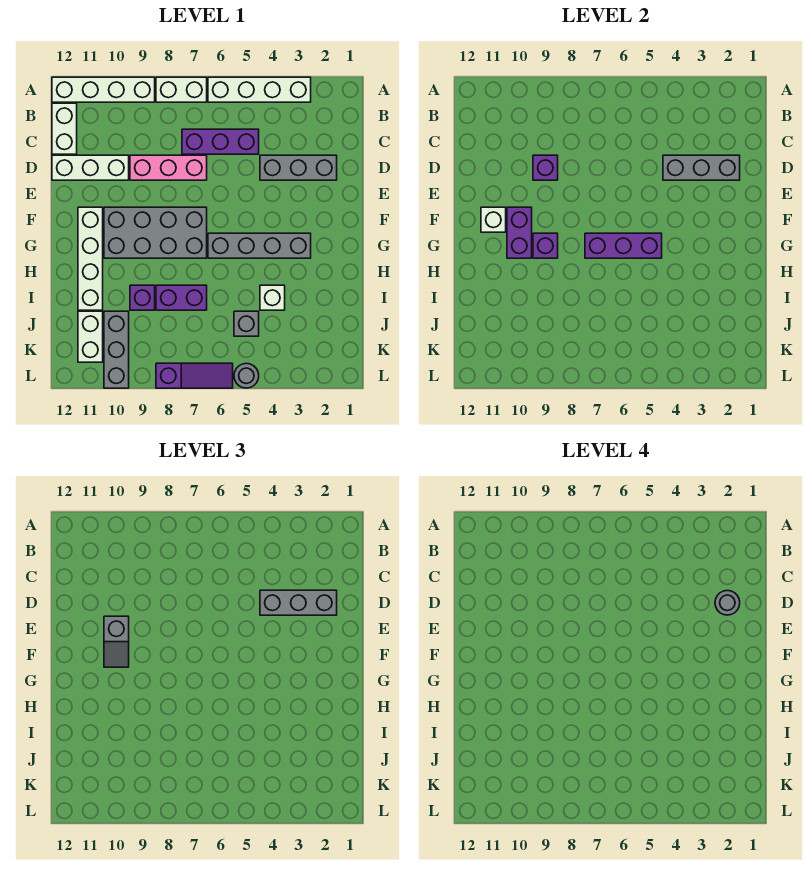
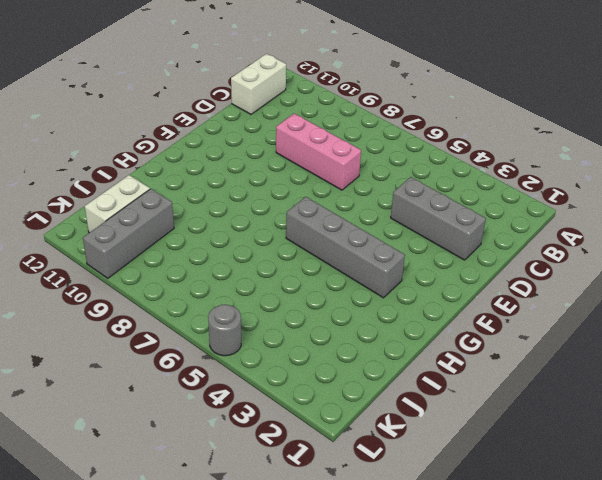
none -> white brick A3:A6 level 1
none -> white brick A7:A8 level 1
none -> white brick A9:A12 level 1

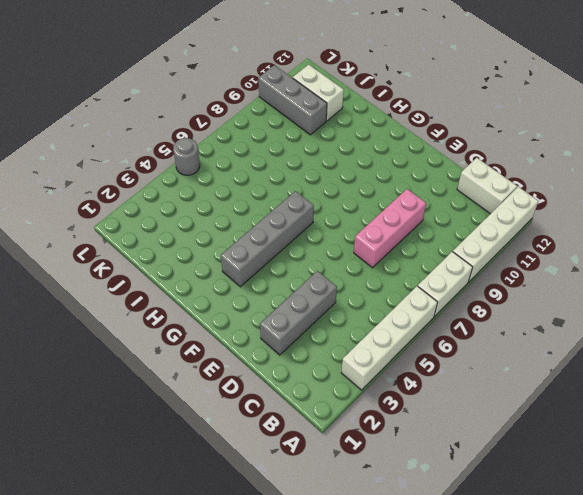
none -> purple brick C5:C7 level 1
none -> white brick D10:D12 level 1
none -> grey brick F7:G10 level 1

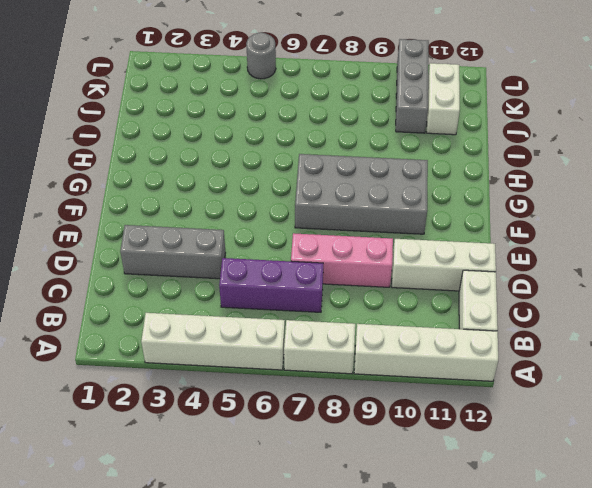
none -> white brick F11:I11 level 1
none -> grey brick G3:G6 level 1
none -> white brick I4 level 1

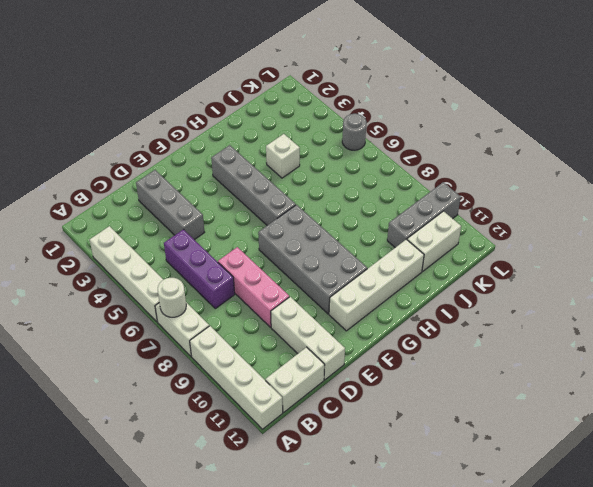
white round brick A7 level 2 -> none
none -> purple brick I7:I8 level 1
none -> purple brick I9 level 1
none -> grey brick J5 level 1

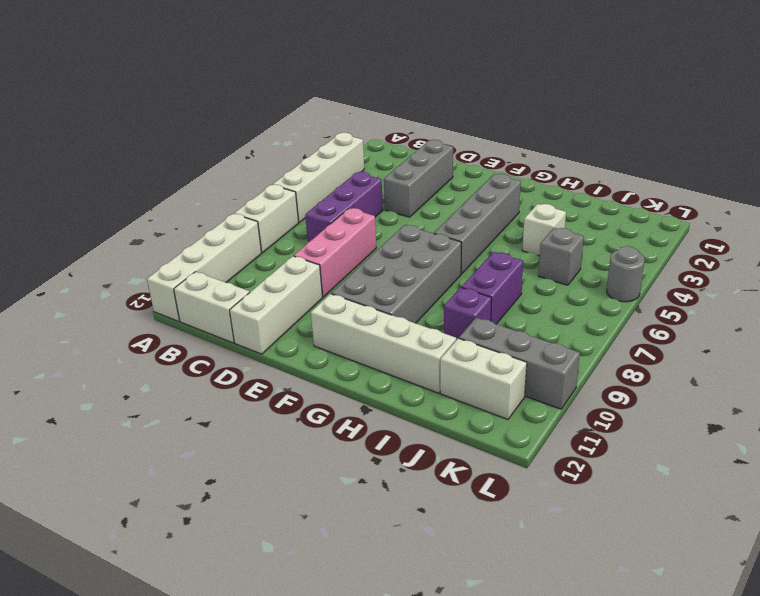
none -> purple slope L6:L8 level 1 top 8
none -> grey brick D2:D4 level 2
none -> purple brick D9 level 2

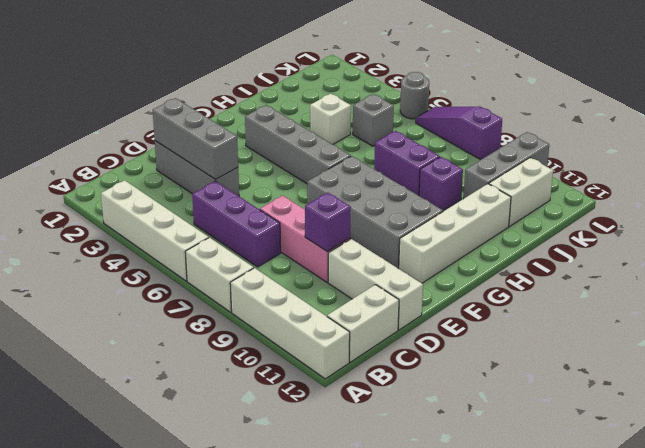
none -> purple brick F10:G10 level 2
none -> white brick F11 level 2
none -> purple brick G5:G7 level 2

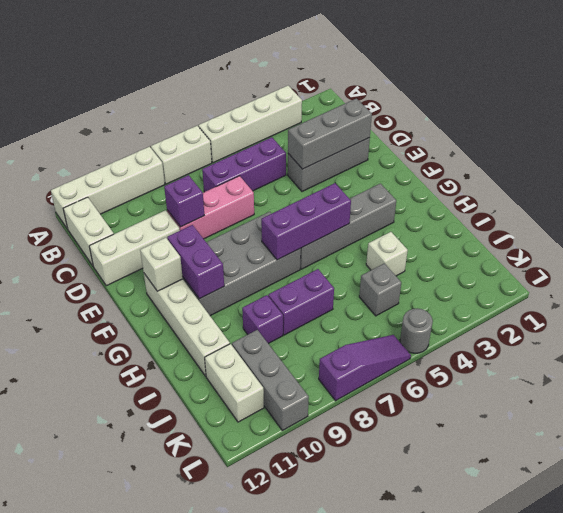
none -> purple brick G9 level 2
none -> grey brick D2:D4 level 3
none -> grey slope E10:F10 level 3 top E

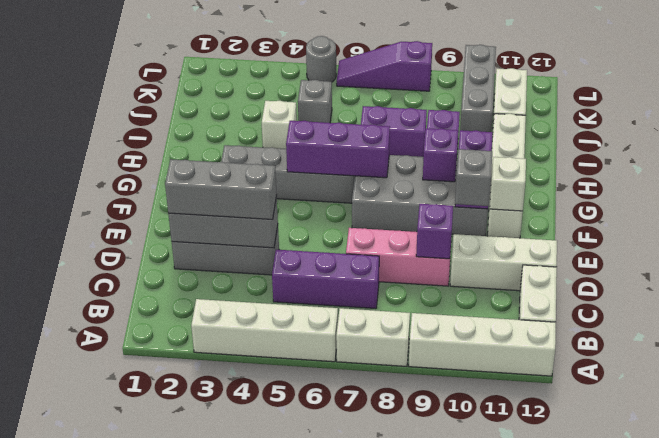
none -> grey round brick D2 level 4

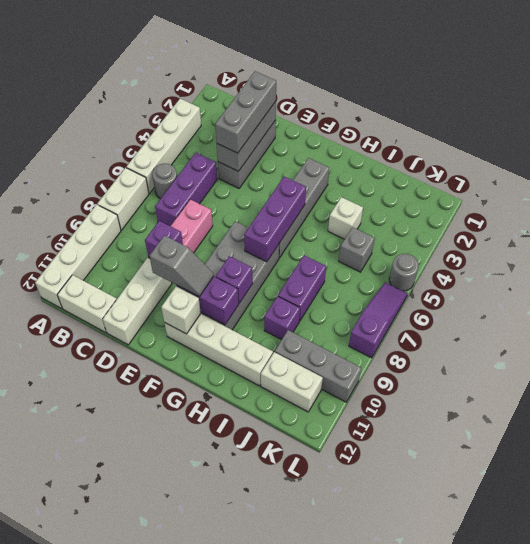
grey round brick B6 level 1 -> grey round brick D2 level 4

